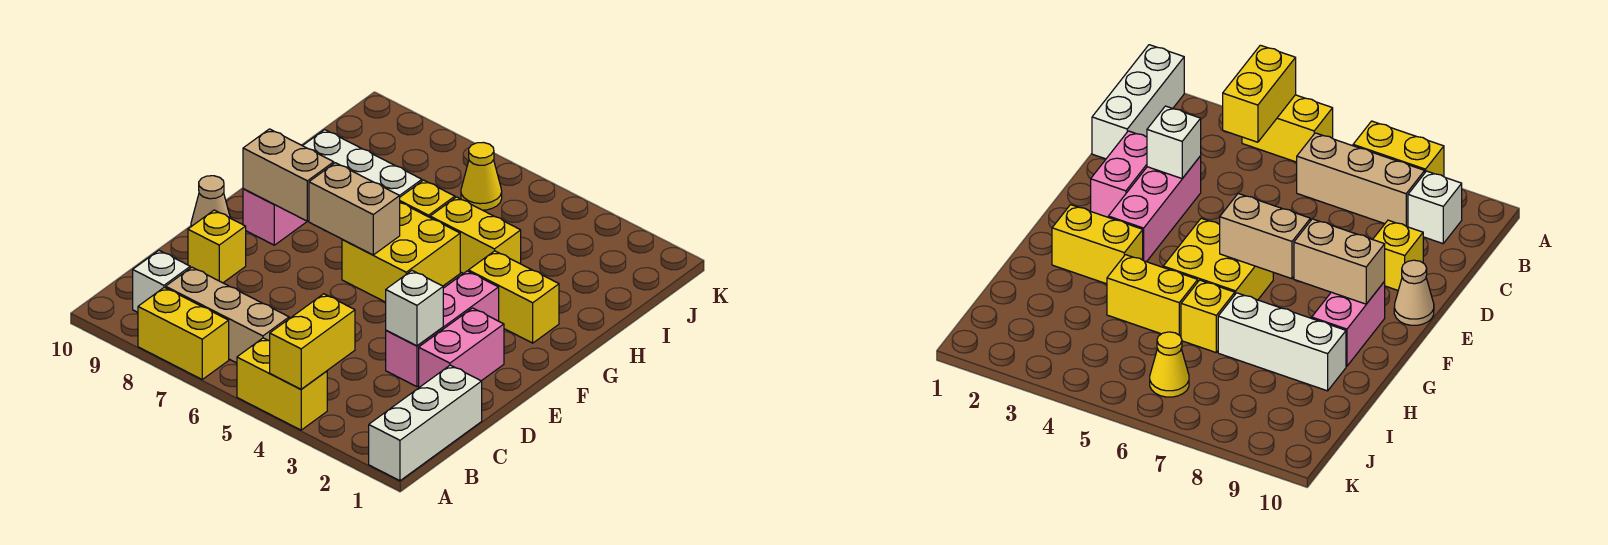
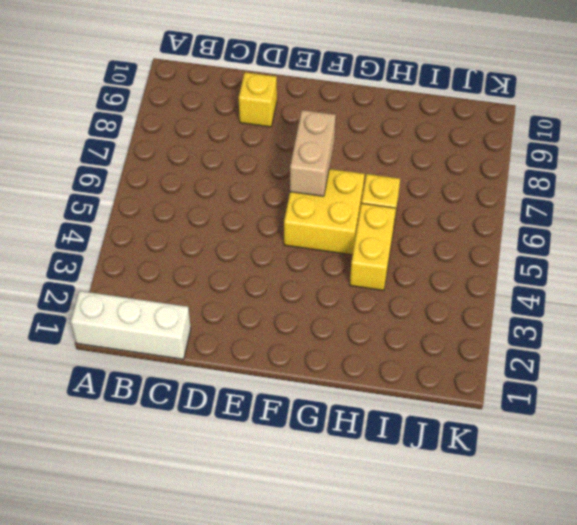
none -> yellow brick A4:A5 level 1
none -> yellow brick A7:A8 level 1
none -> tan brick B6:B8 level 1

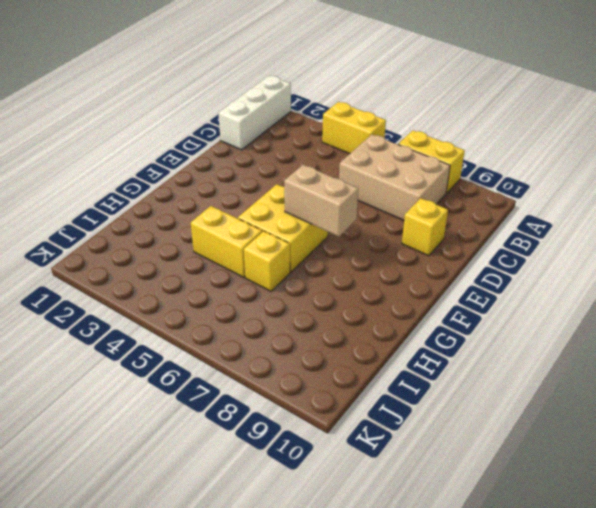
tan brick B6:C8 level 1 -> tan brick B6:B8 level 1
none -> white brick B9 level 1
none -> pink brick D2:E2 level 1
none -> pink brick D3:F3 level 1

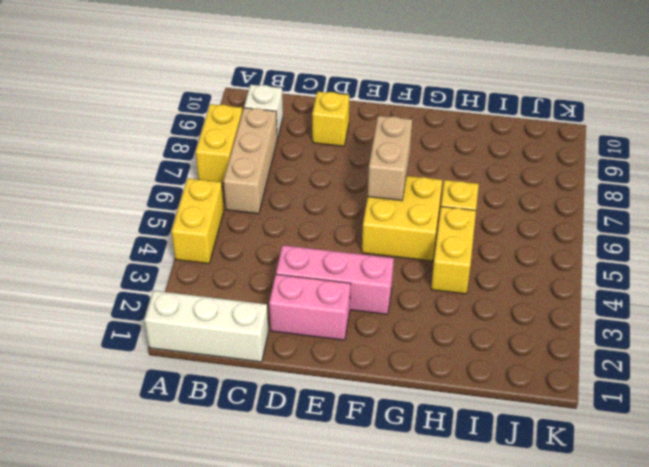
none -> tan cone E10 level 1
none -> pink brick F9:G9 level 1
none -> yellow brick G2:G3 level 1

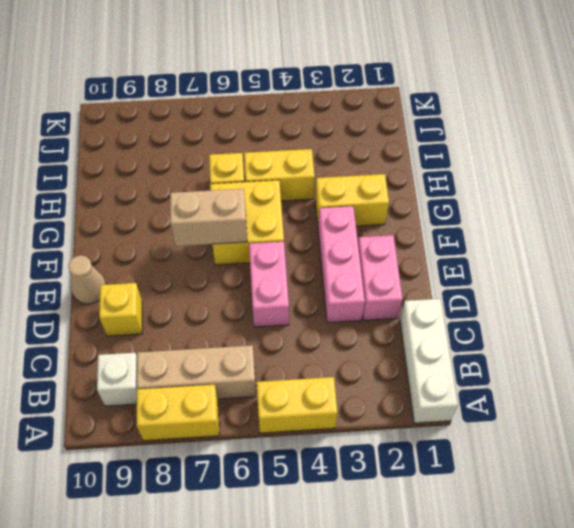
pink brick D5:E5 level 1 -> pink brick F9:G9 level 1
none -> white brick H7:H9 level 1
none -> yellow cone J6 level 1
none -> yellow brick A4:B4 level 2

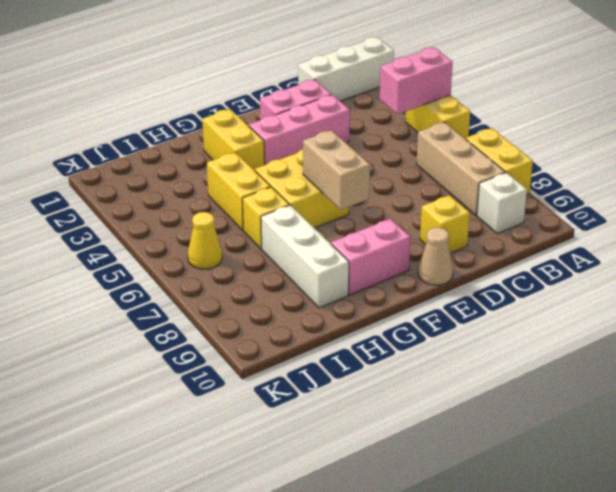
pink brick A4:B4 level 2 -> yellow brick A4:B4 level 2
none -> white brick D3 level 2
none -> tan brick F8:F9 level 2

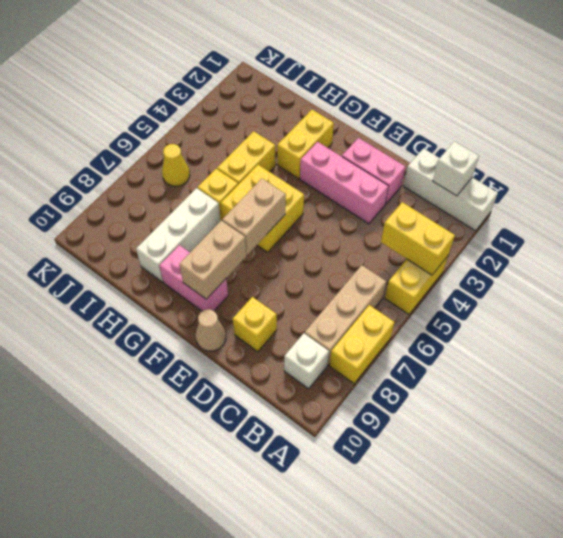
white brick B1 level 2 -> white brick D3 level 2

